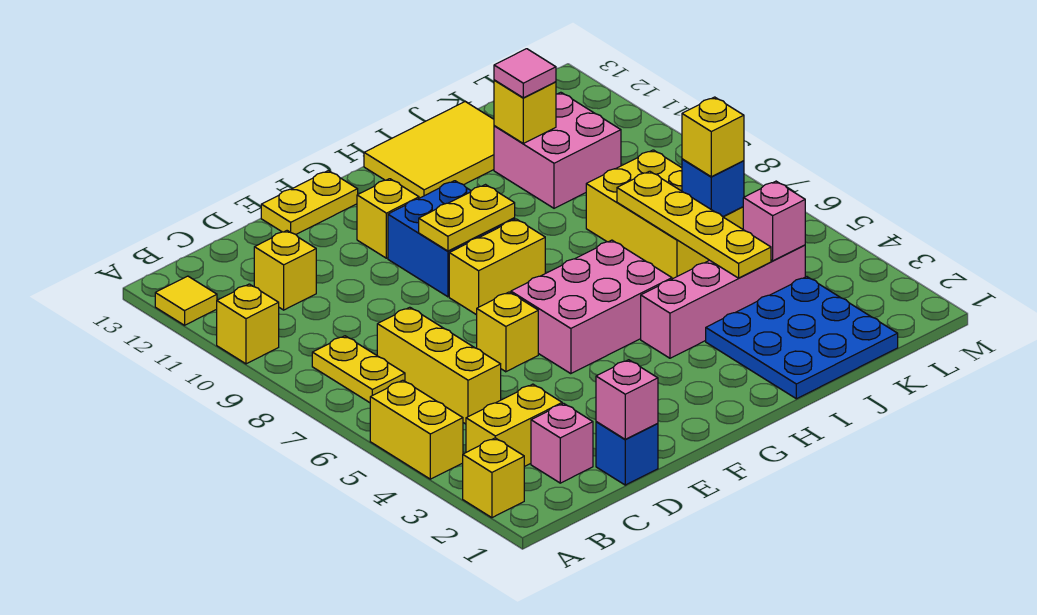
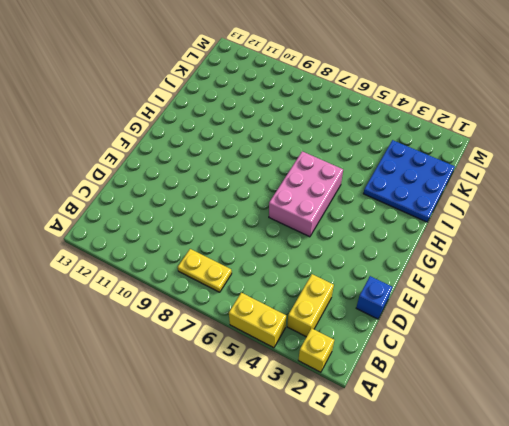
none -> yellow brick A10 level 1
none -> yellow tile A12 level 1
none -> pink brick C2 level 1

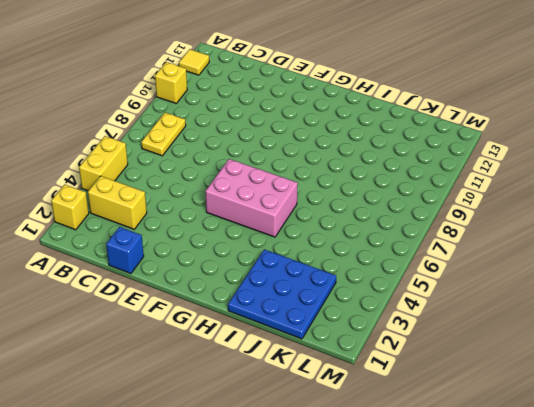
none -> pink brick C2 level 1
none -> yellow brick C5:C7 level 1
none -> yellow brick C11 level 1

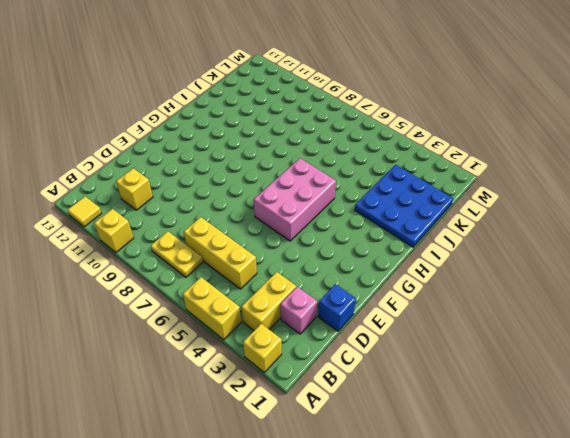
none -> yellow brick E6 level 1
none -> yellow plate E13:F13 level 1
none -> yellow brick F8:G8 level 1

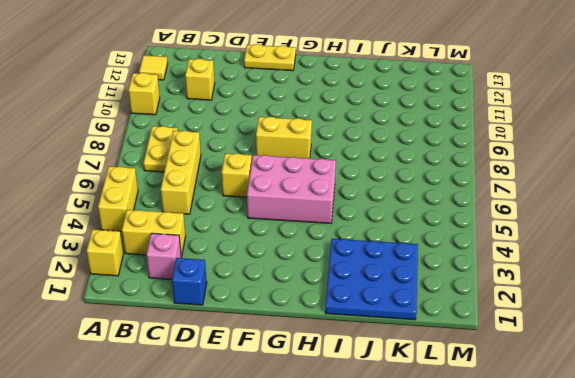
none -> blue brick F9:G10 level 1
none -> yellow brick F11 level 1
none -> pink brick H4:K4 level 1

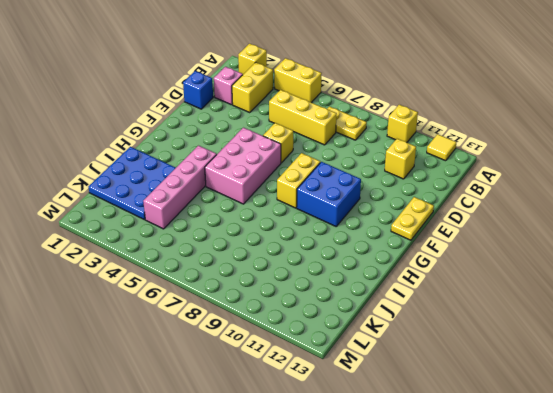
none -> yellow brick F11 level 1
none -> yellow tile H12:J13 level 1
none -> yellow brick J6:K8 level 1

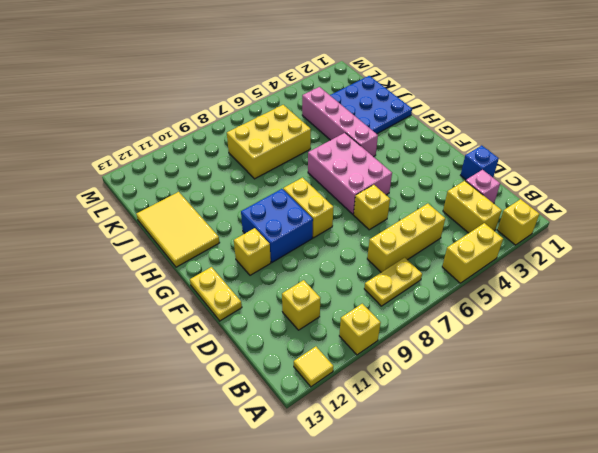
none -> pink brick J10:K11 level 1
none -> pink brick D1 level 2
none -> yellow plate F9:G9 level 2

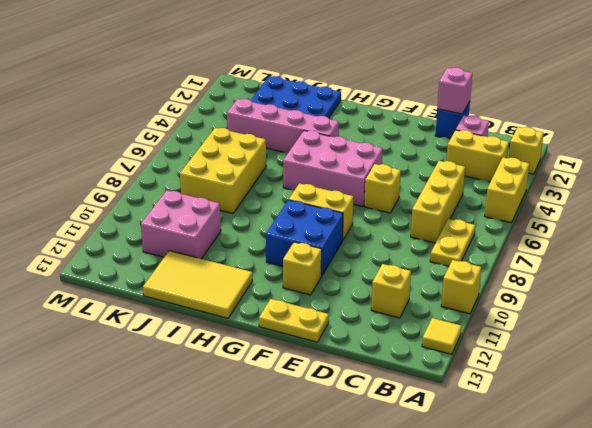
none -> yellow plate F9:G9 level 2
none -> yellow plate J4:J7 level 2
none -> yellow brick J11 level 2

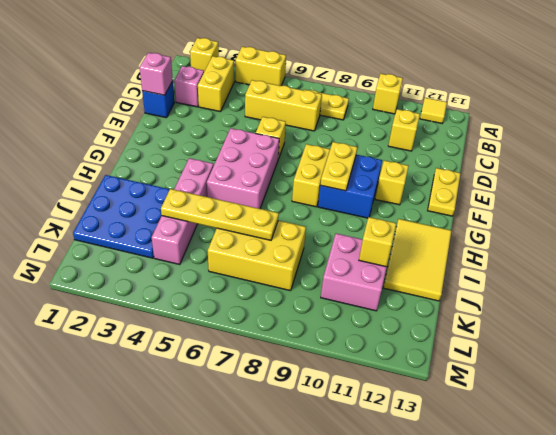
none -> pink brick K4 level 2
none -> blue brick K6 level 2
none -> pink tile J11 level 3

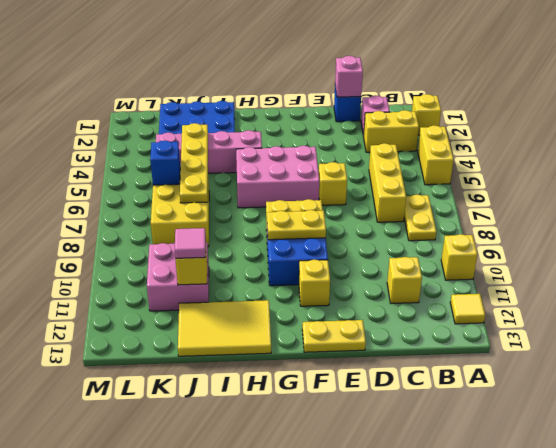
none -> pink brick K4 level 2
none -> yellow brick K6 level 3

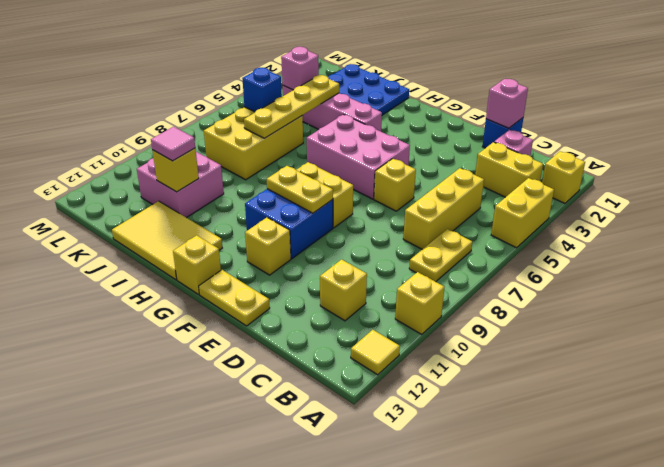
yellow brick G13 level 1 -> yellow brick K6 level 3

